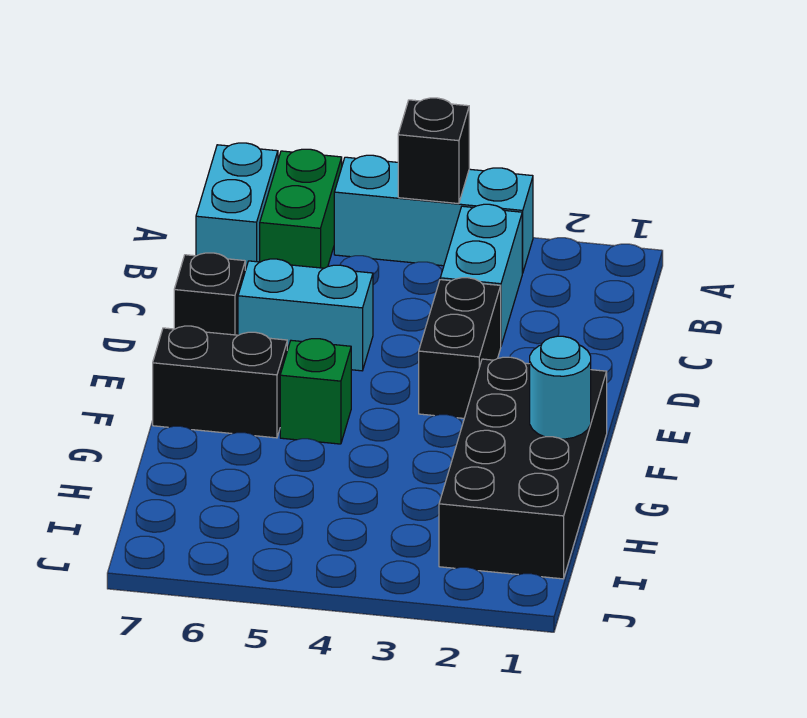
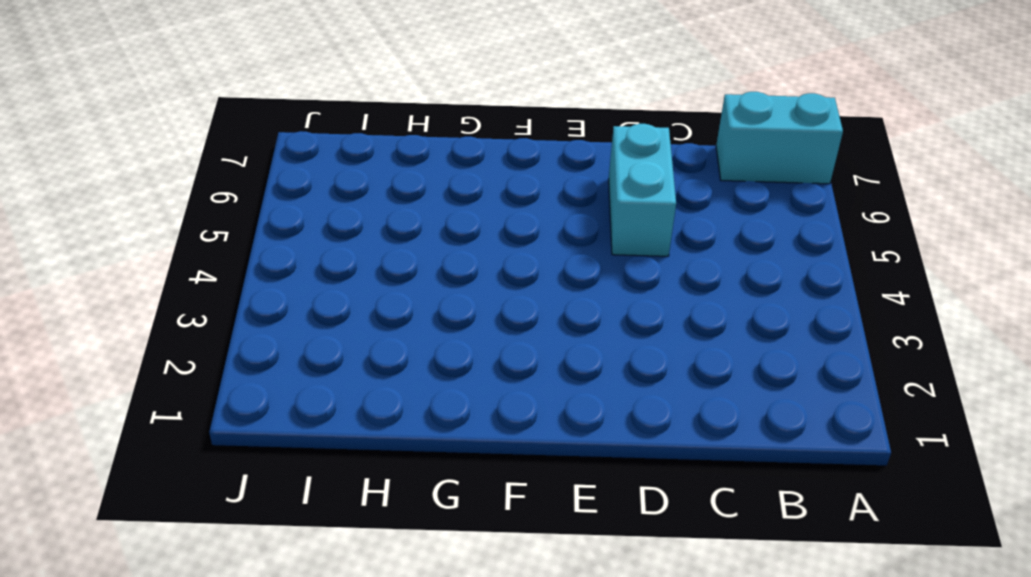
none -> cyan brick A3:A5 level 1
none -> green brick A6:B6 level 1
none -> cyan brick B3:C3 level 1

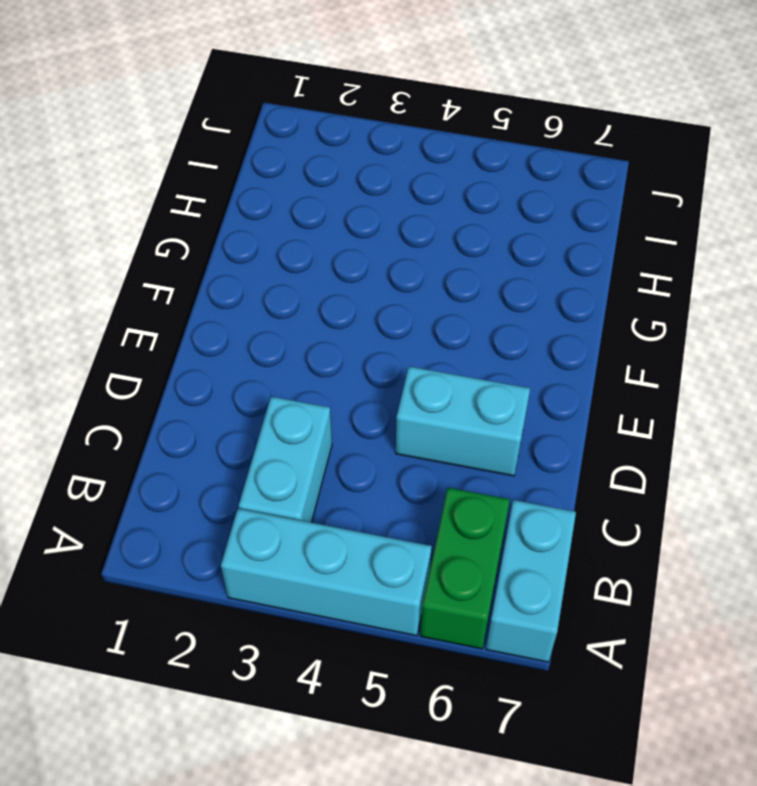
none -> black brick D3:E3 level 1
none -> black brick D7 level 1
none -> black brick F1:I2 level 1

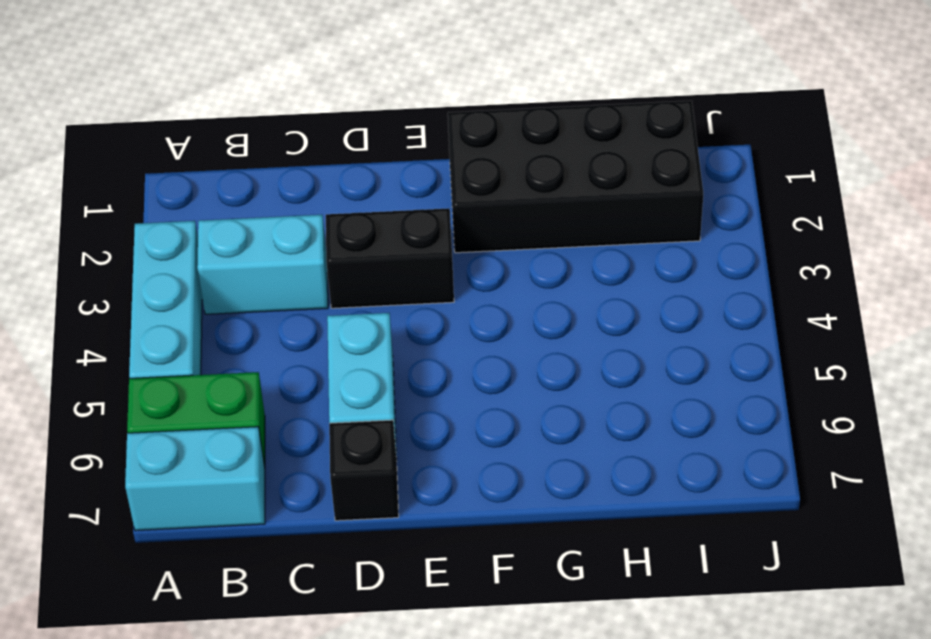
none -> green brick F5 level 1
none -> black brick F6:F7 level 1
none -> black brick A4 level 2

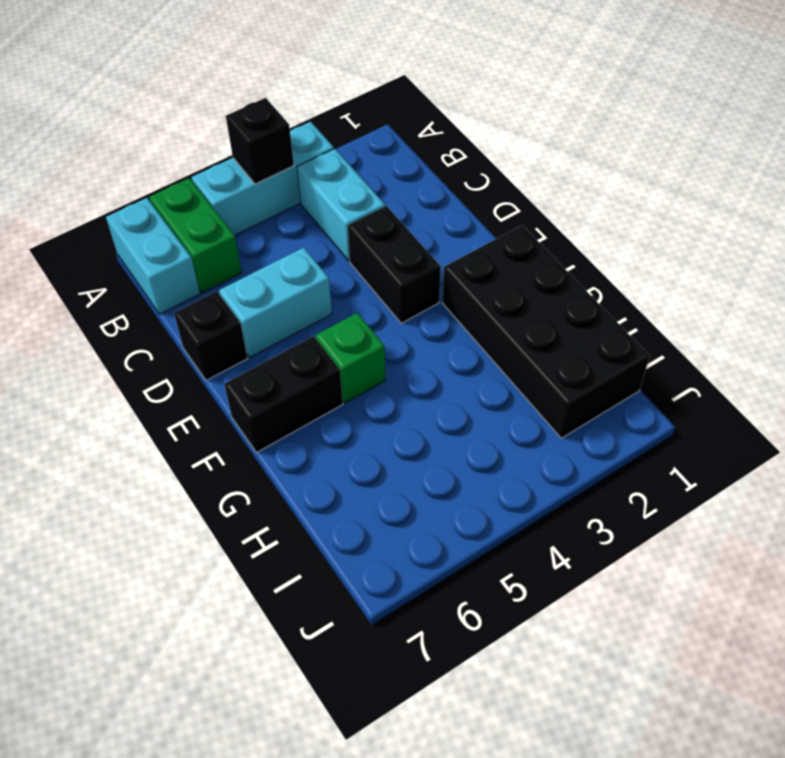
none -> cyan round brick G1 level 2

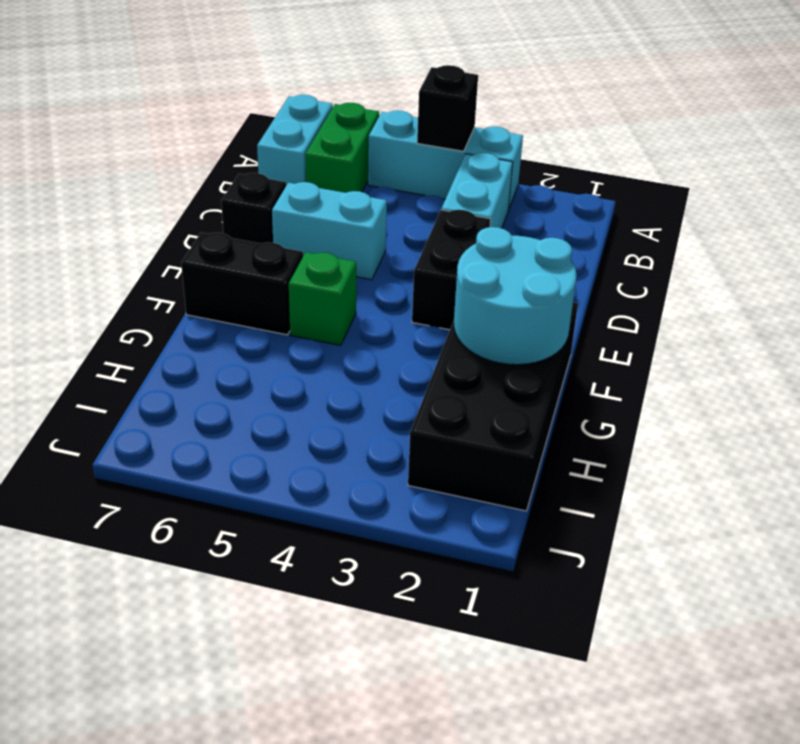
cyan round brick F1:G2 level 2 -> cyan round brick G1 level 2

